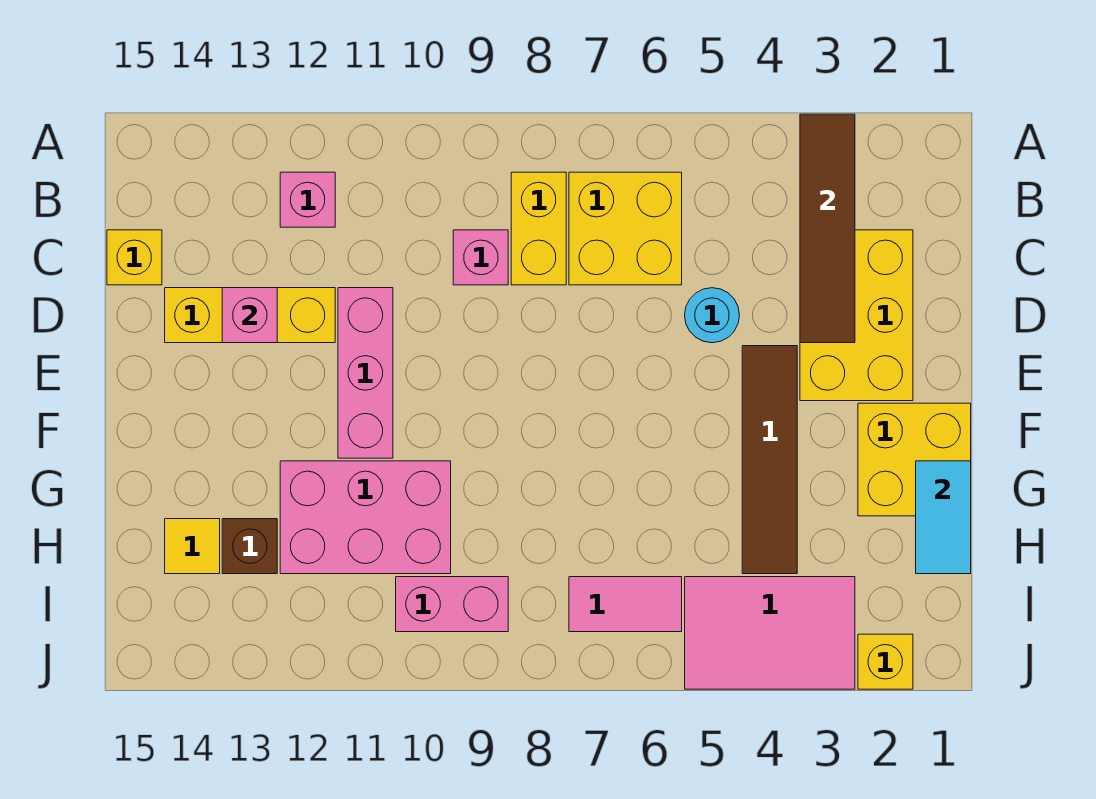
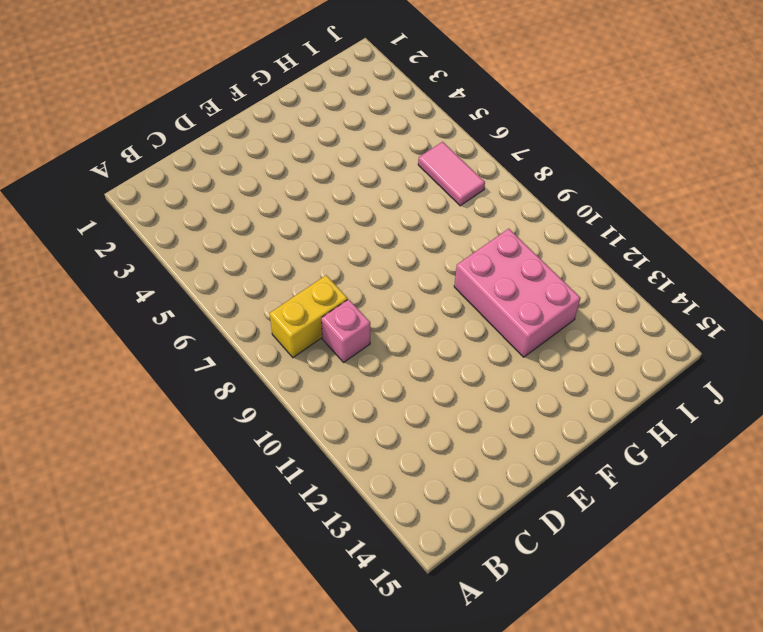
none -> yellow brick B6:C7 level 1
none -> pink brick B12 level 1
none -> yellow brick C2:E3 level 1

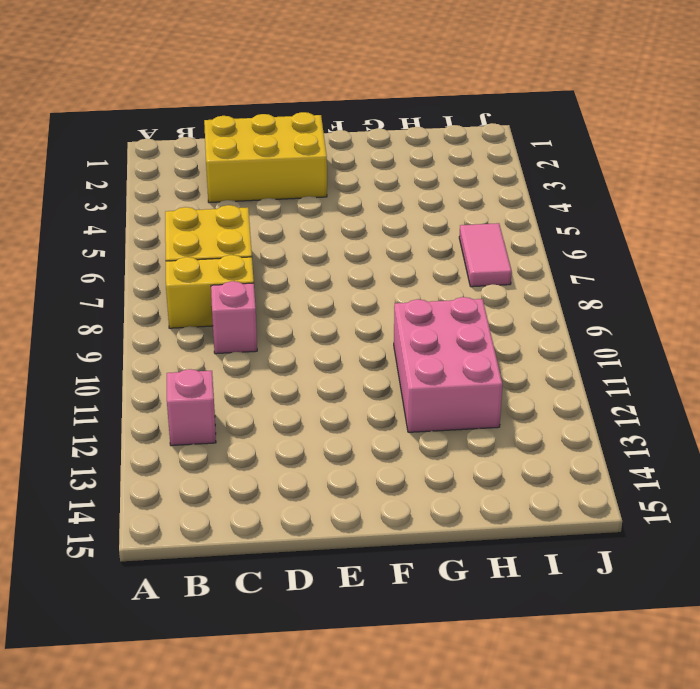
none -> yellow brick C15 level 1
none -> cyan round brick D5 level 1
none -> pink brick D11:F11 level 1

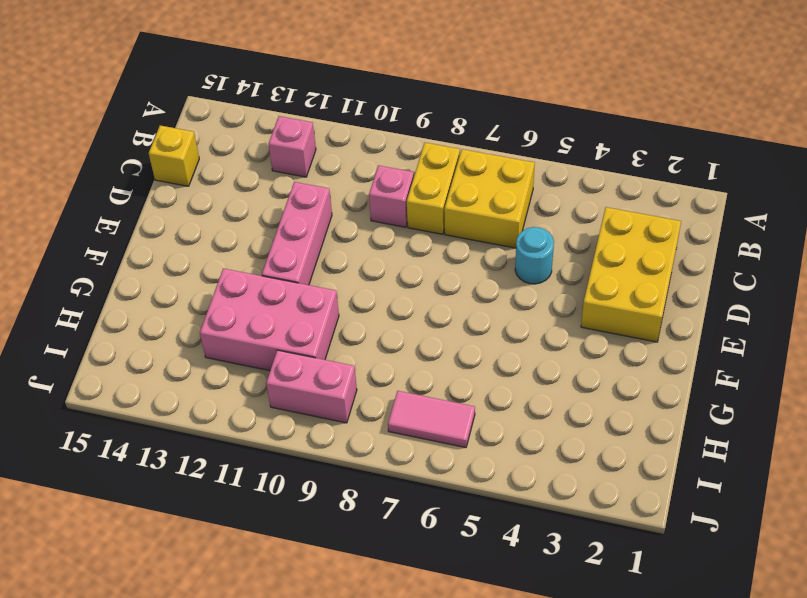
none -> yellow brick D12:D14 level 1
none -> brown tile E4:H4 level 1
none -> yellow brick F1:G2 level 1

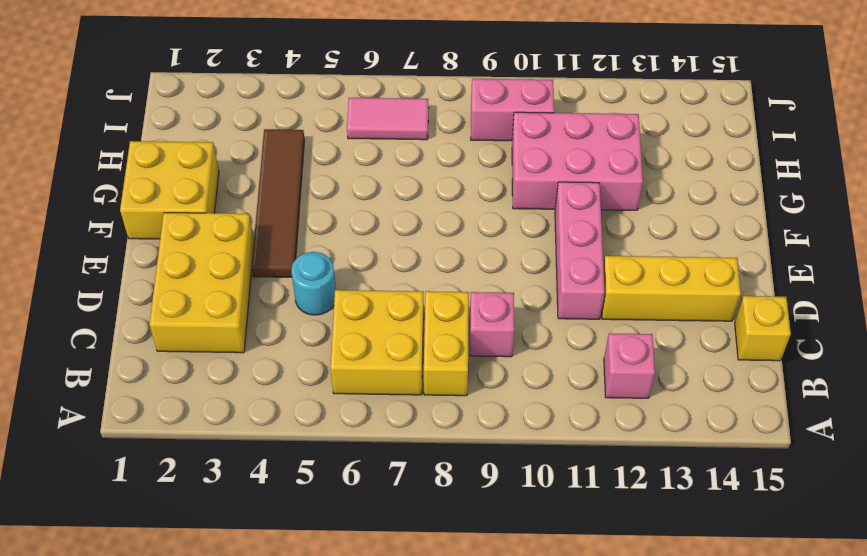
none -> brown brick H13 level 1
none -> yellow tile H14 level 1
none -> pink tile I3:J5 level 1

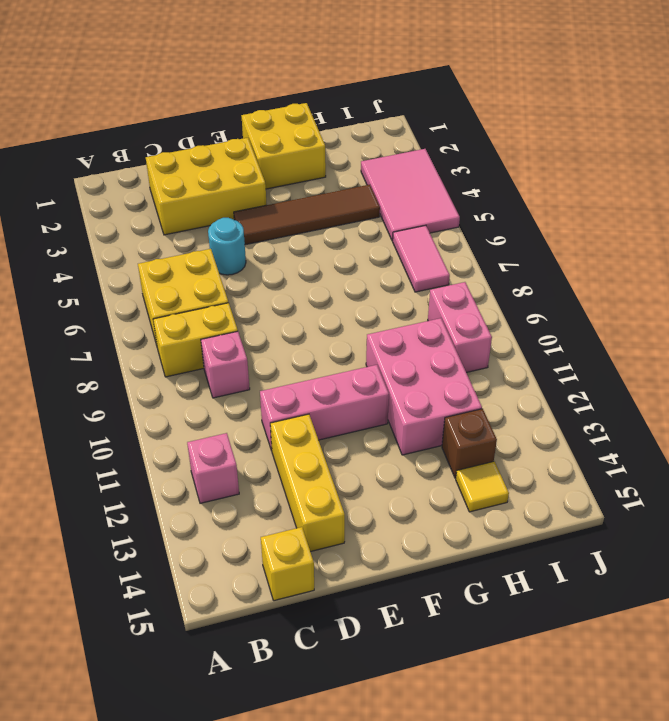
none -> yellow brick J2 level 1
none -> brown tile A3:D3 level 2
none -> pink brick D13 level 2

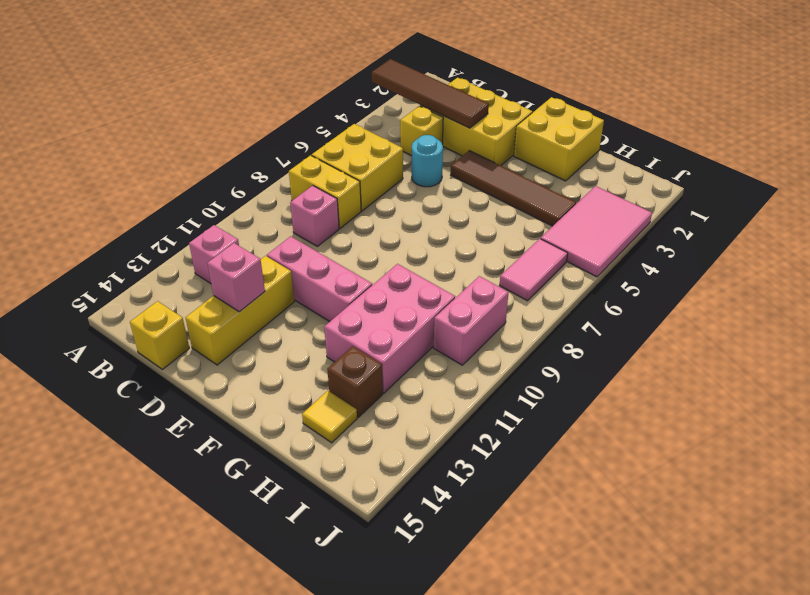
yellow brick C4 level 1 -> yellow brick J2 level 1
none -> cyan tile G1:H1 level 2

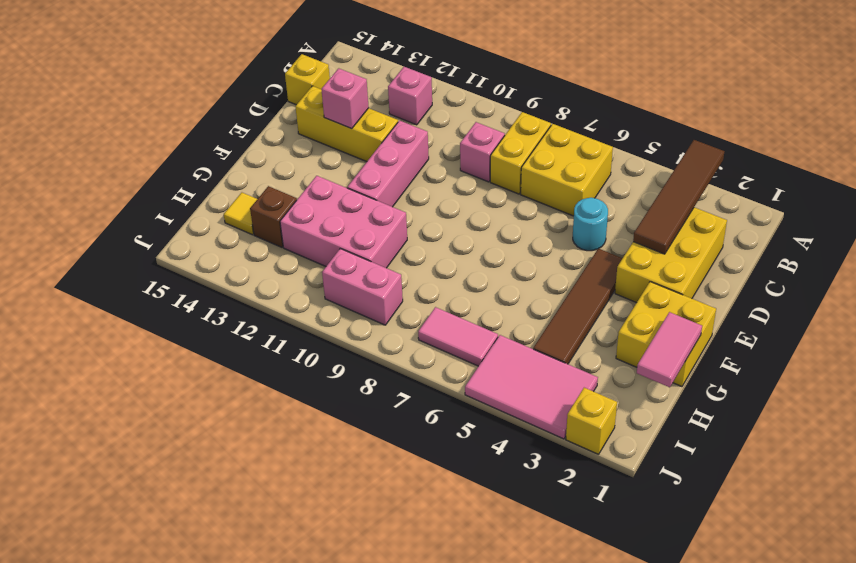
pink tile G1:H1 level 2 -> cyan tile G1:H1 level 2

